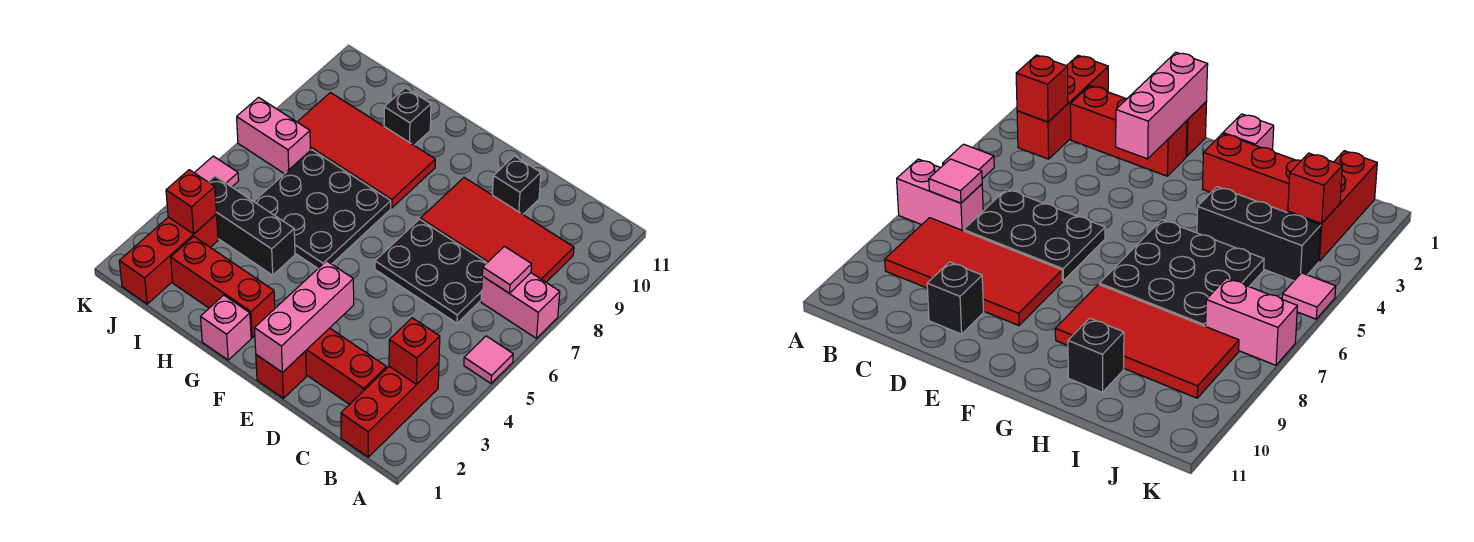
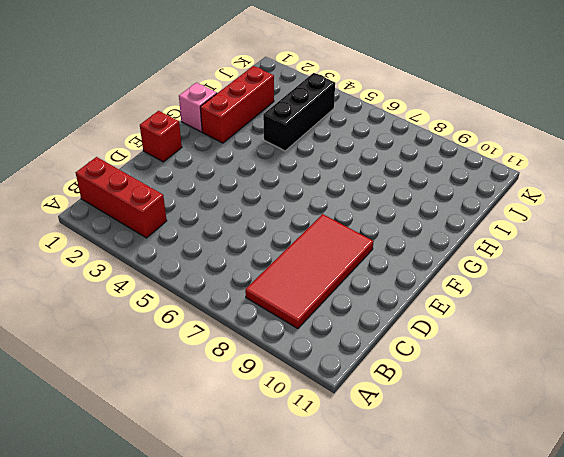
none -> pink tile A5 level 1
none -> pink brick A7:B7 level 1
none -> red brick C2:E2 level 1

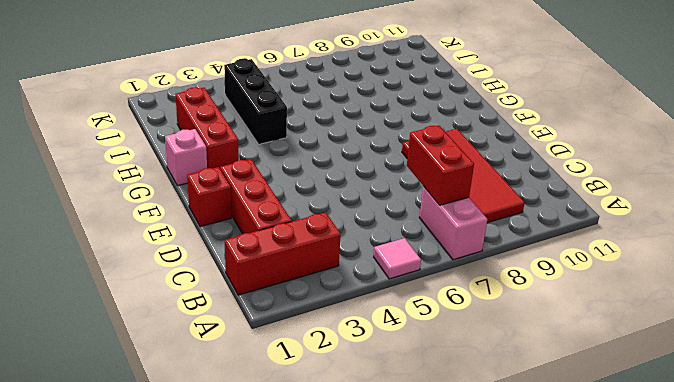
red brick B7:C7 level 2 -> pink tile B7 level 2
none -> black plate C6:E7 level 1
none -> black brick D10 level 1
none -> black plate G5:I7 level 1

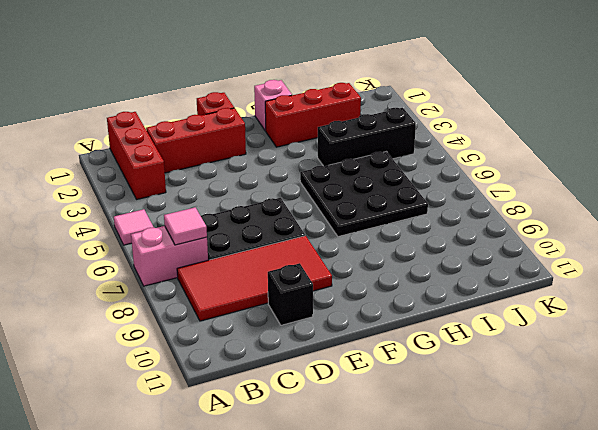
none -> red tile G8:J9 level 1
none -> black brick H10 level 1
none -> red brick J1:J3 level 1

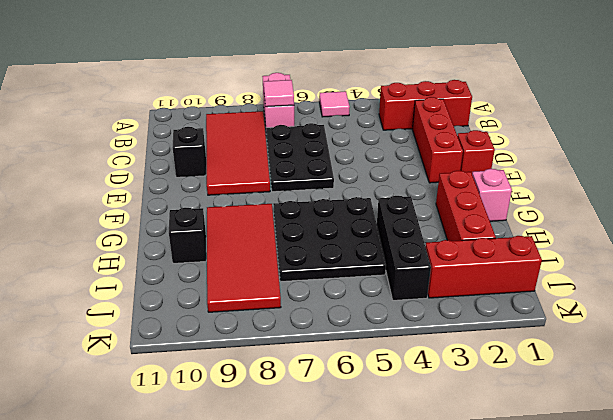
none -> pink brick J7:K7 level 1
none -> pink tile K5 level 1
none -> red brick B3 level 2

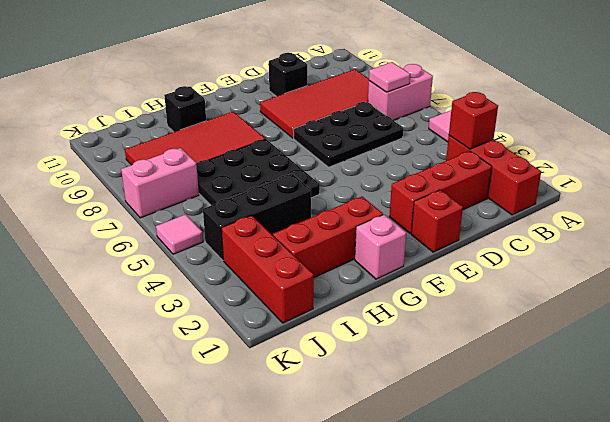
none -> pink brick E1:E3 level 2
none -> red brick J3 level 2

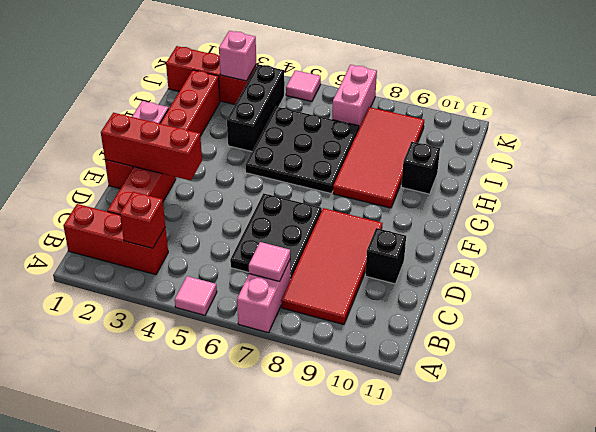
red brick E1:E3 level 2 -> pink brick E1:E3 level 2
pink brick J3 level 2 -> red brick J3 level 2

